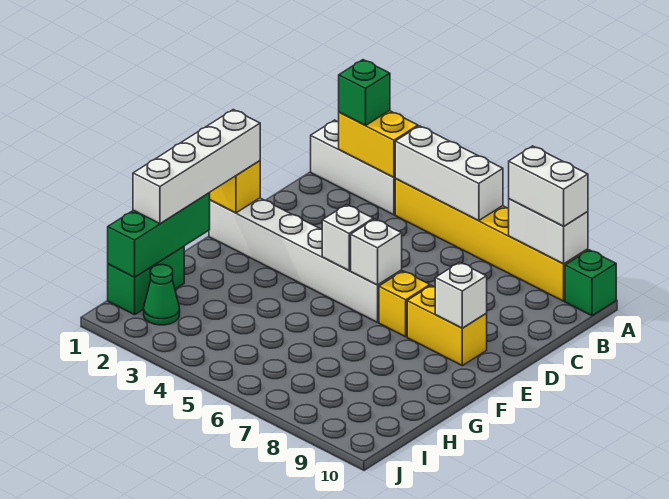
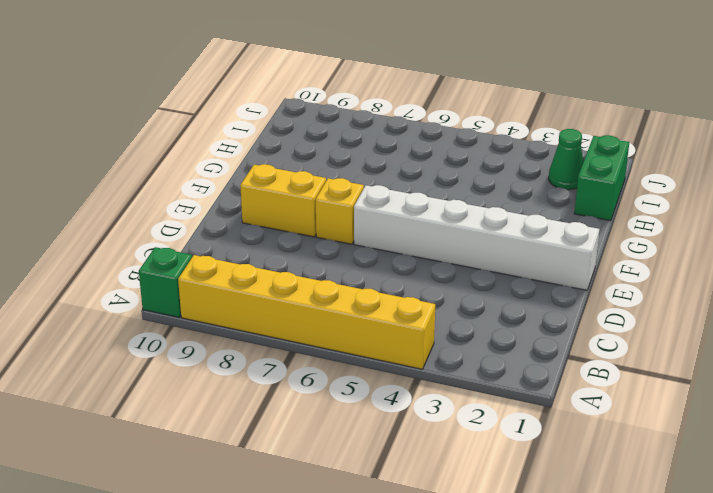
none -> white brick A1:A3 level 1
none -> yellow brick A2:A3 level 2
none -> white brick A4:A6 level 2

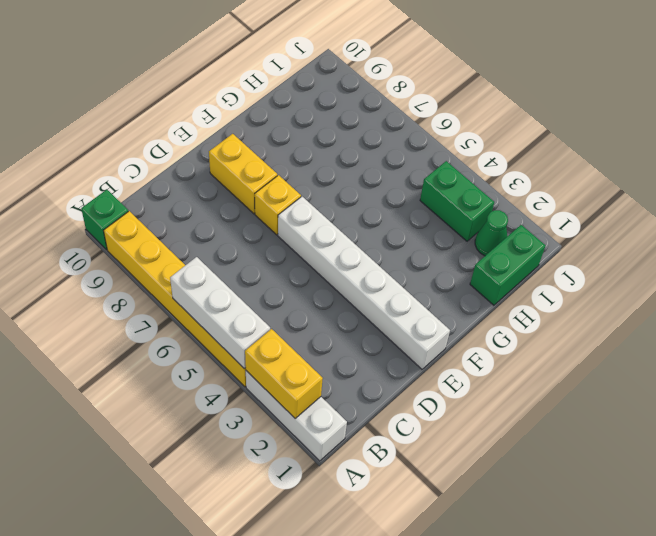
green brick I3:I4 level 1 -> none
none -> white brick A8:A9 level 2
none -> yellow brick E1 level 2
none -> white brick E5 level 2

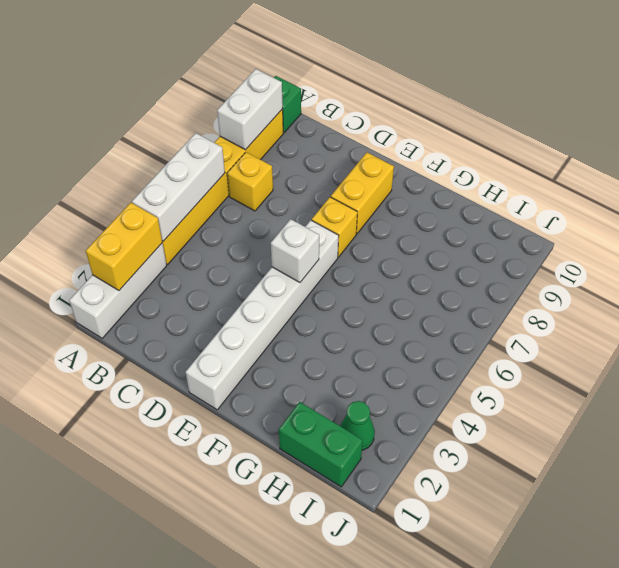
yellow brick B7 level 1 -> yellow brick E1 level 2
none -> white brick E6 level 2
none -> white brick E9 level 2
none -> green brick G1:I1 level 2

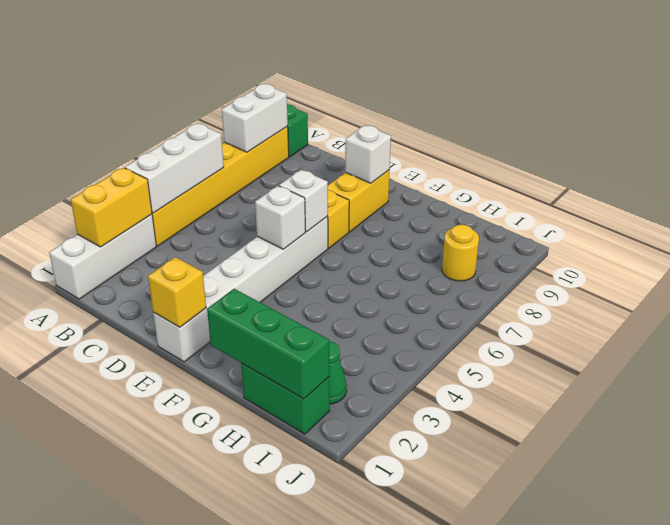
yellow round brick I8 level 1 -> none
none -> green brick A2 level 3
none -> white brick A8:A9 level 3
none -> white brick E1:H1 level 3

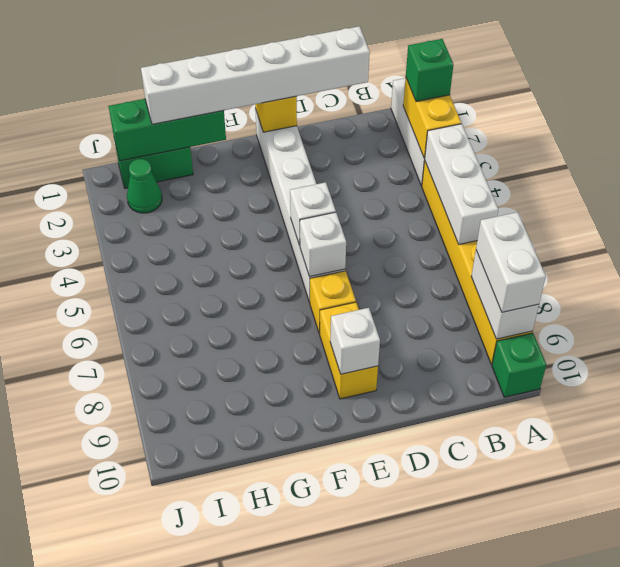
white brick C1:H1 level 3 -> white brick E1:H1 level 3

